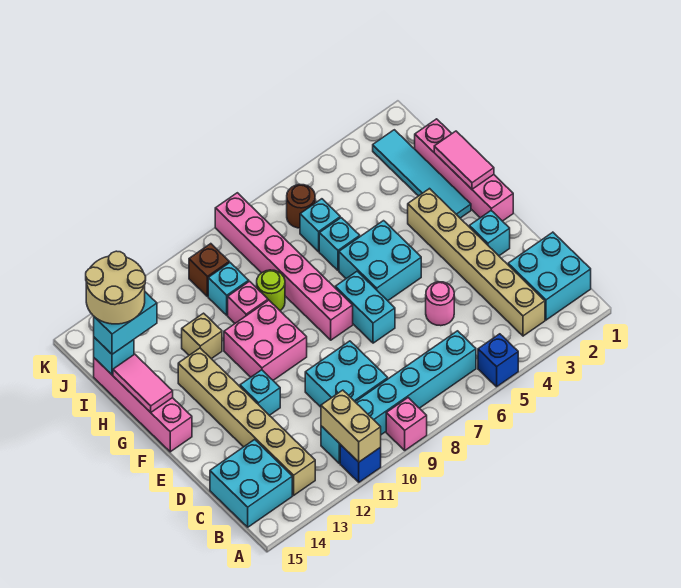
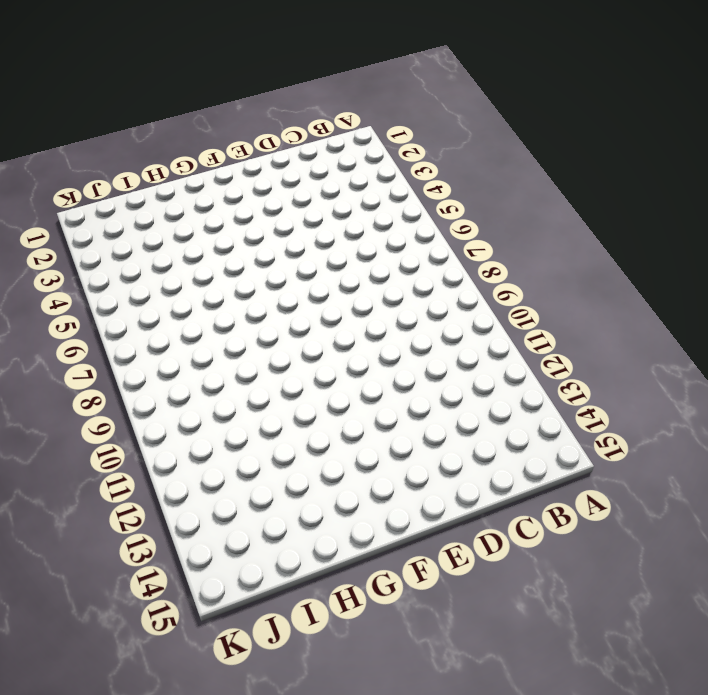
none -> blue brick A5 level 1
none -> pink brick A9 level 1
none -> blue brick A11 level 1
none -> cyan brick B1:C2 level 1

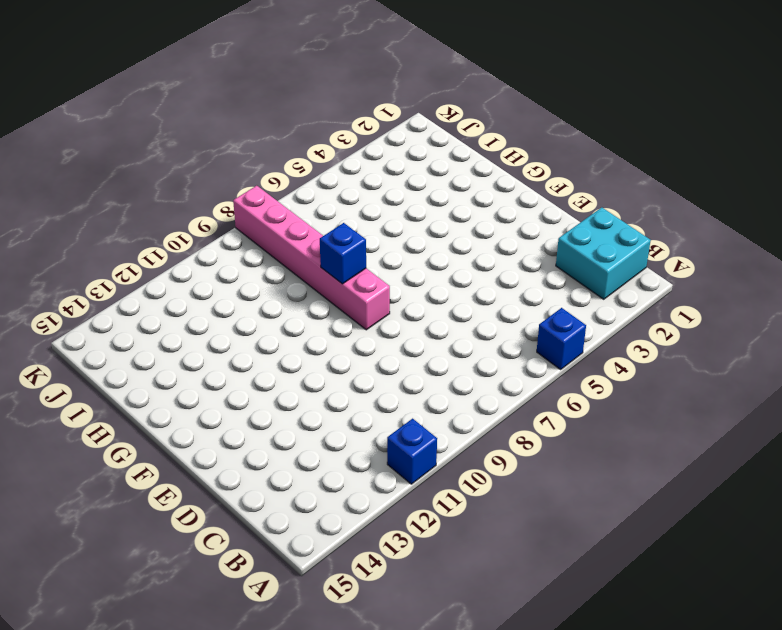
blue brick G8 level 2 -> none
none -> pink brick A9 level 1
none -> tan brick B3:G3 level 1
none -> cyan brick B6:B11 level 1
none -> tan brick B13:G13 level 1

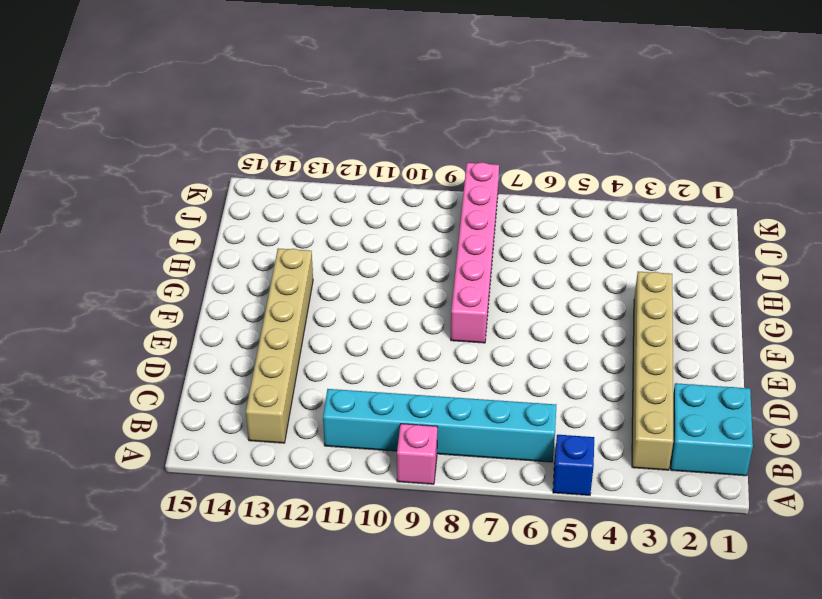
none -> blue brick A11 level 1
none -> cyan brick B14:C15 level 1
none -> cyan brick C9:D10 level 1
none -> pink round brick D5 level 1

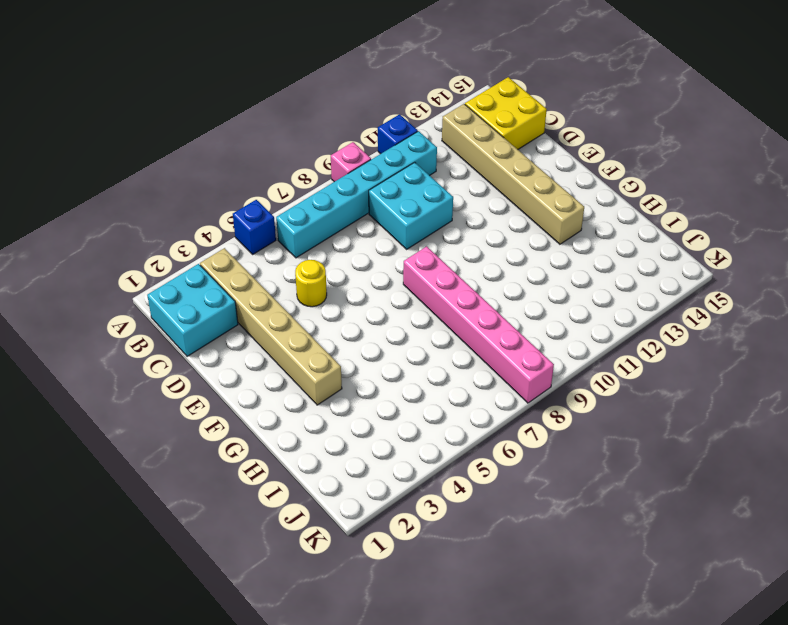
yellow brick B14:C15 level 1 -> cyan brick B14:C15 level 1
yellow round brick D5 level 1 -> pink round brick D5 level 1
none -> cyan brick E2 level 1
none -> cyan brick E7:F7 level 1
none -> cyan brick E12 level 1
none -> pink brick F1:I1 level 1

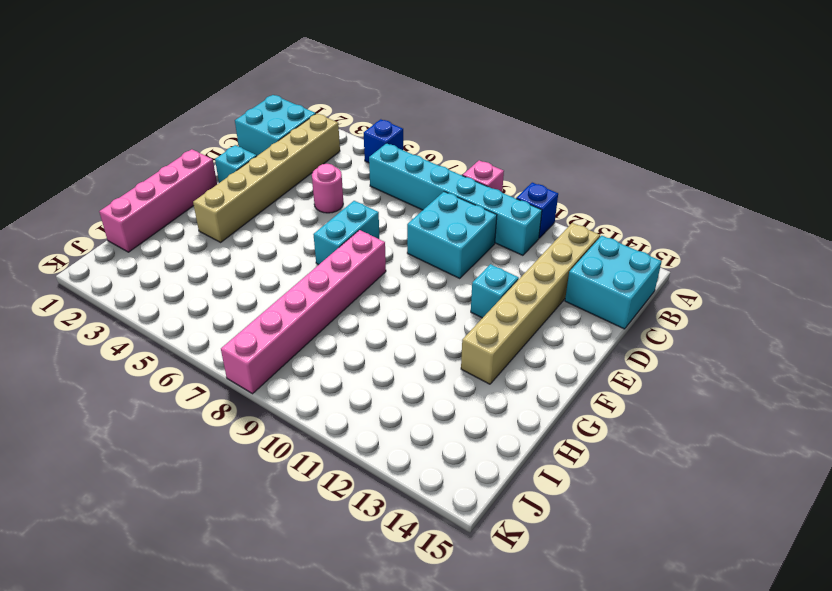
none -> cyan brick F5:G6 level 1
none -> pink brick F10:G11 level 1
none -> pink brick F15:I15 level 1
none -> cyan tile G2:J2 level 1

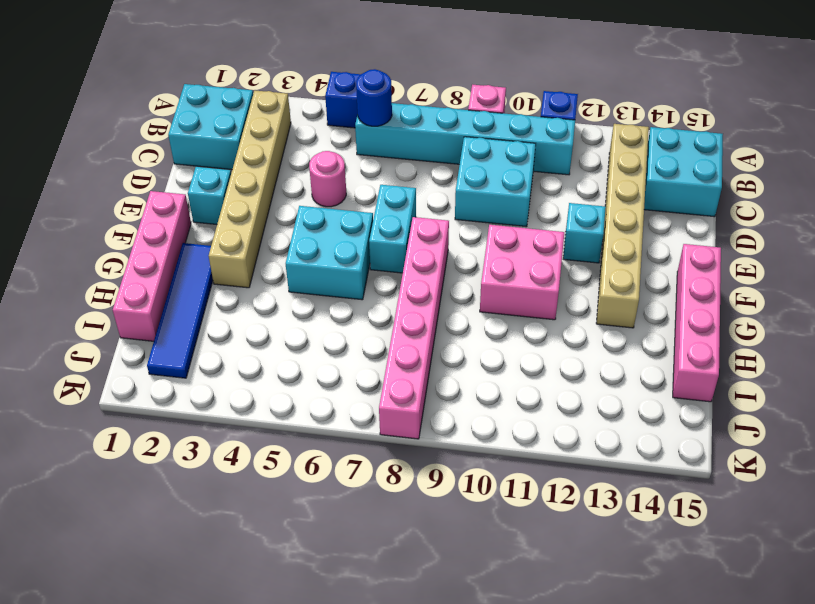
blue round brick B6 level 2 -> none
blue tile G2:J2 level 1 -> cyan tile G2:J2 level 1
none -> cyan brick H6 level 1
none -> lime round brick H9 level 1
none -> pink brick H10 level 1
none -> tan brick H12 level 1

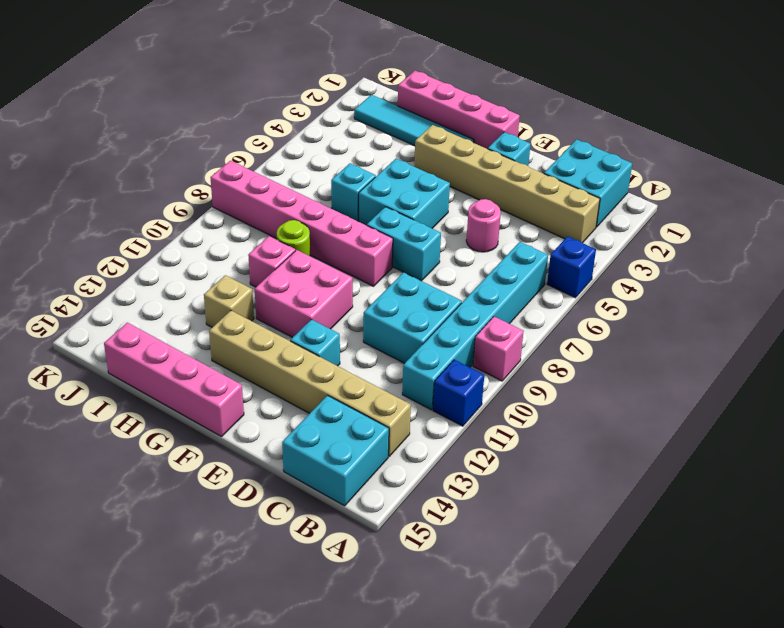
none -> cyan brick I6 level 1
none -> cyan brick I10 level 1
none -> brown round brick J6 level 1
none -> brown brick J10 level 1

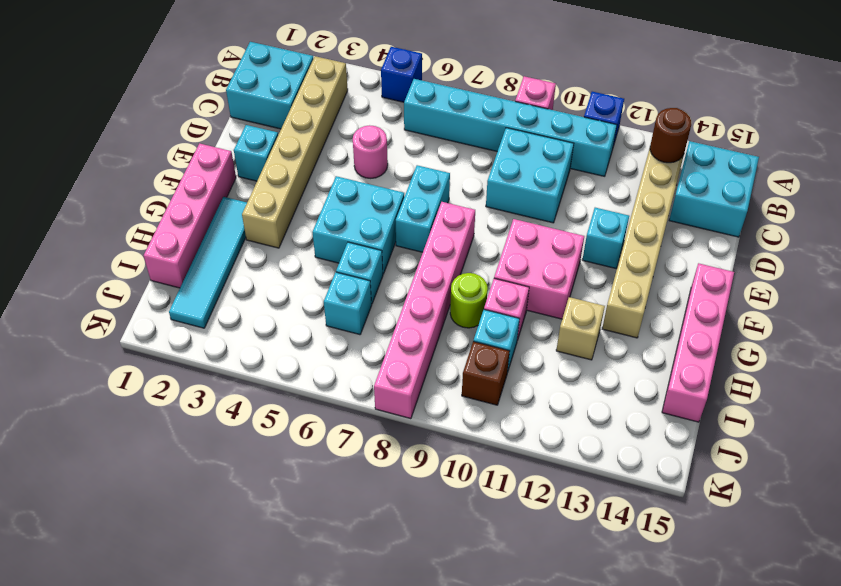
brown round brick B13 level 2 -> brown round brick J6 level 1
none -> tan brick A11:B11 level 2
none -> pink tile G1:H1 level 2
none -> pink tile G15:H15 level 2
none -> cyan brick I15 level 2

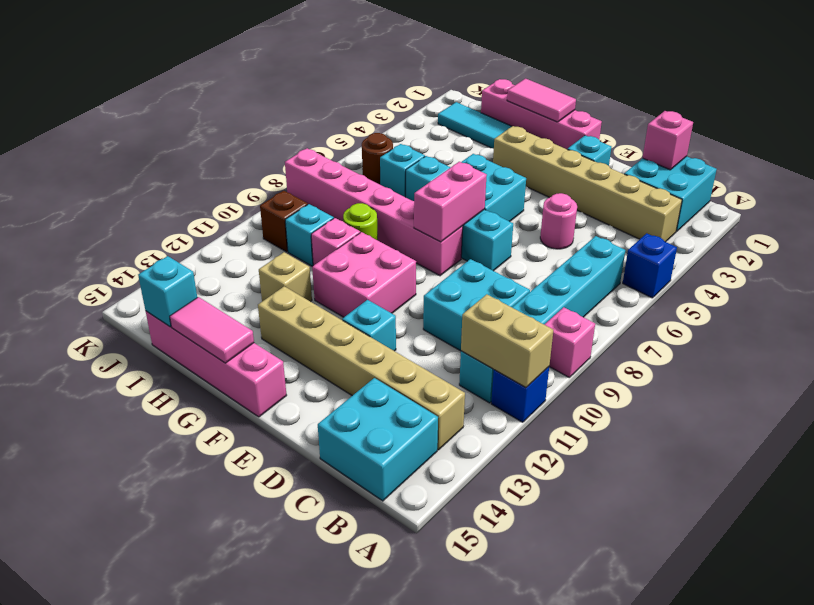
pink brick C1 level 2 -> none
pink brick F7:F8 level 2 -> none
none -> cyan brick I14:I15 level 3
none -> tan round brick I14:J15 level 4

